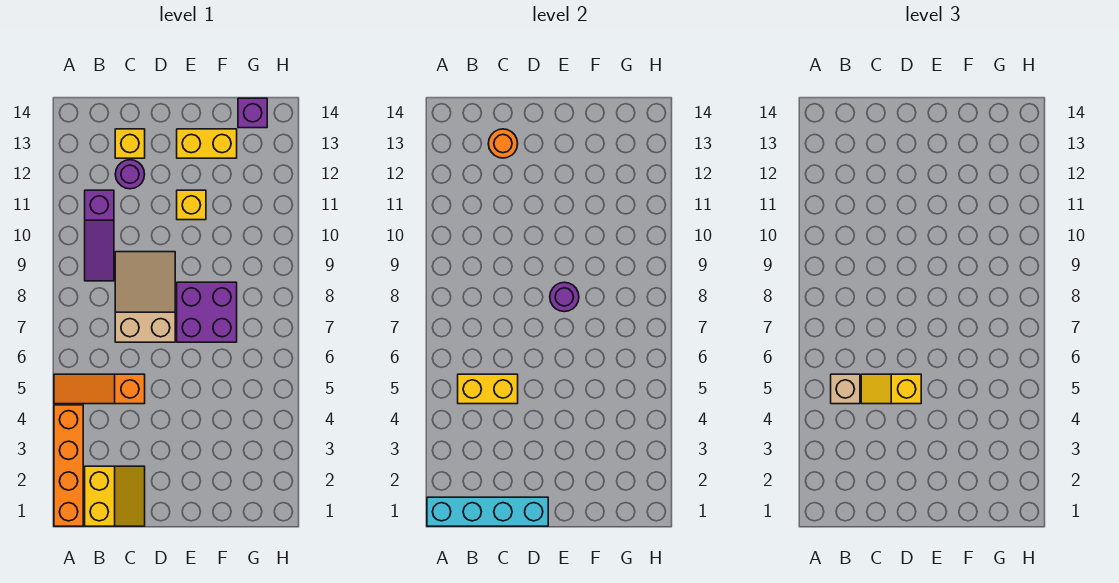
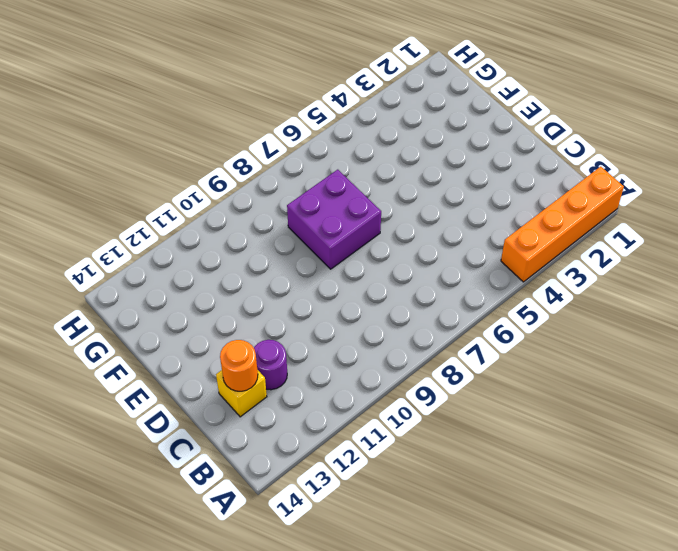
none -> orange slope A5:C5 level 1 top C
none -> yellow slope B1:C2 level 1 top B
none -> purple slope B9:B11 level 1 top 11

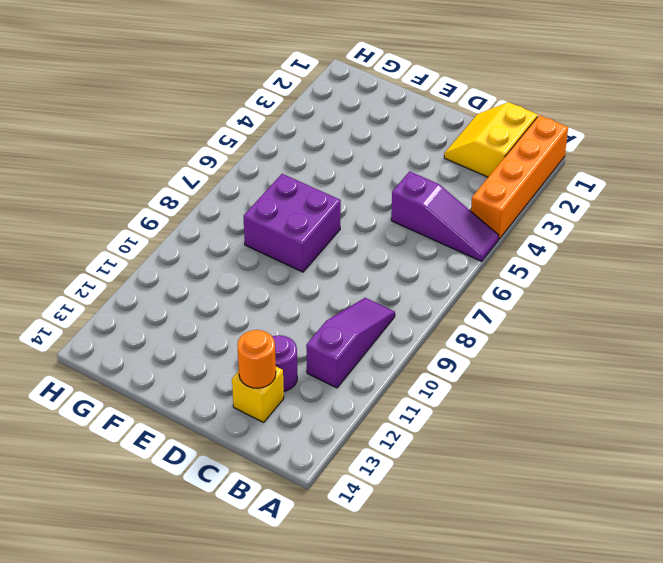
purple slope A5:C5 level 1 top C -> orange slope A5:C5 level 1 top C
none -> tan slope C7:D9 level 1 top 7
none -> yellow brick E11 level 1
none -> yellow brick E13:F13 level 1

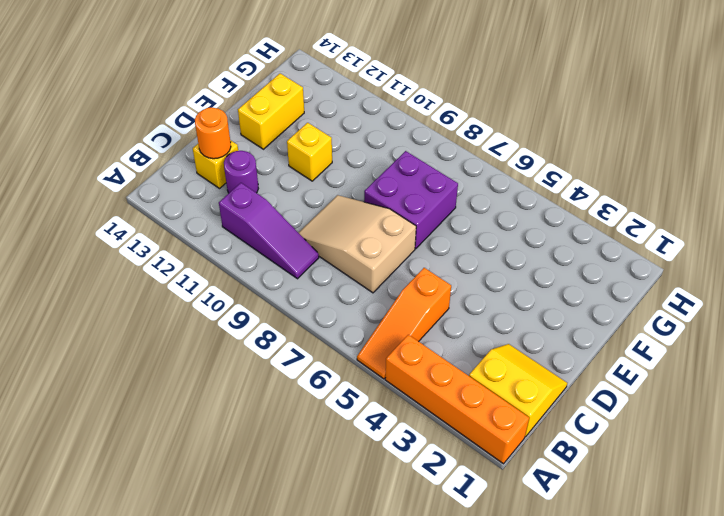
none -> purple brick G14 level 1
none -> cyan brick A1:D1 level 2
none -> yellow brick B5:C5 level 2

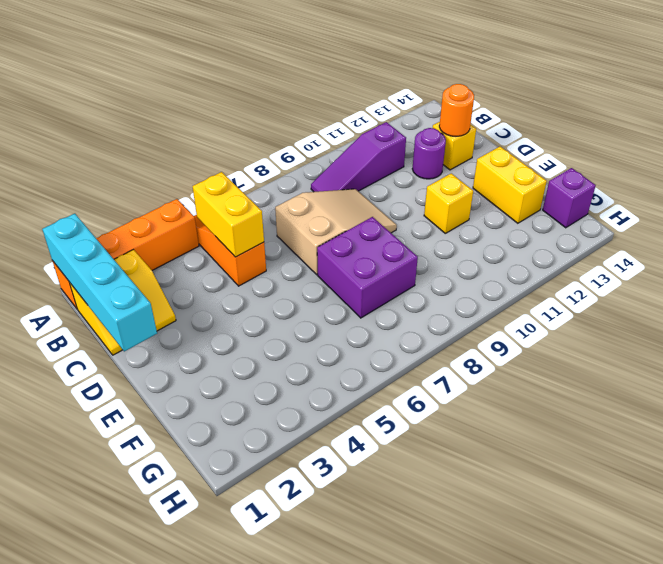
none -> purple round brick E8 level 2
none -> tan brick B5 level 3
none -> yellow slope C5:D5 level 3 top D

